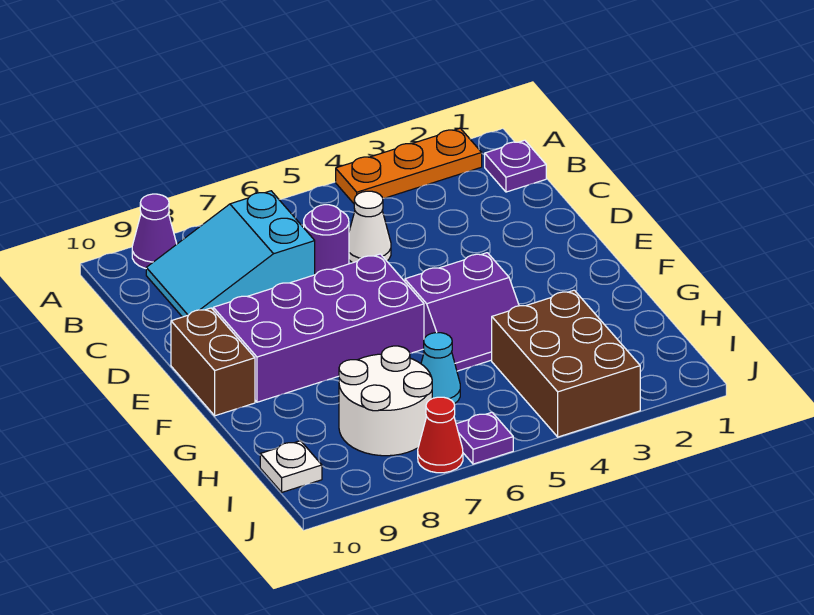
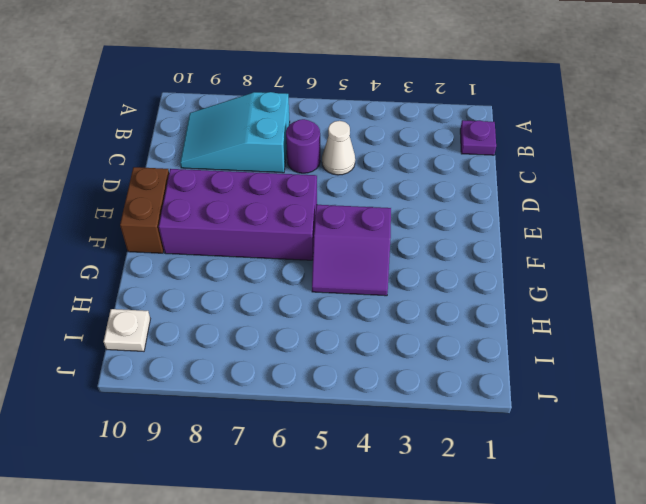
none -> orange plate A2:A4 level 1
none -> purple cone A9 level 1
none -> brown brick H3:J4 level 1

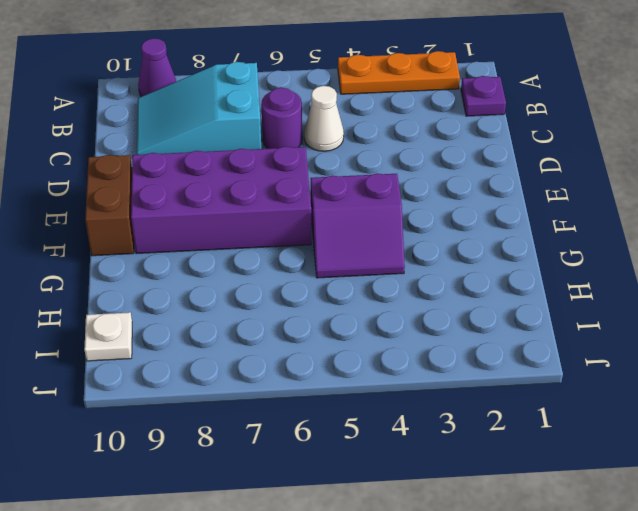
none -> brown brick H3:J4 level 1
none -> cyan cone H6 level 1
none -> white round brick H7:I8 level 1

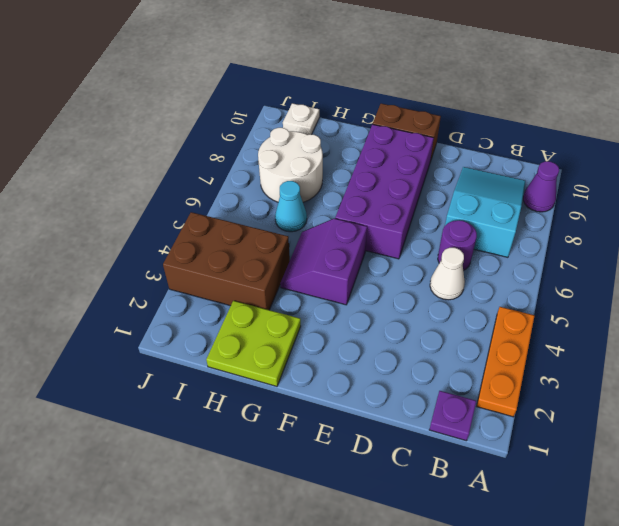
lime plate G1:H2 level 1 -> none
none -> purple plate J6 level 1
none -> red cone J7 level 1

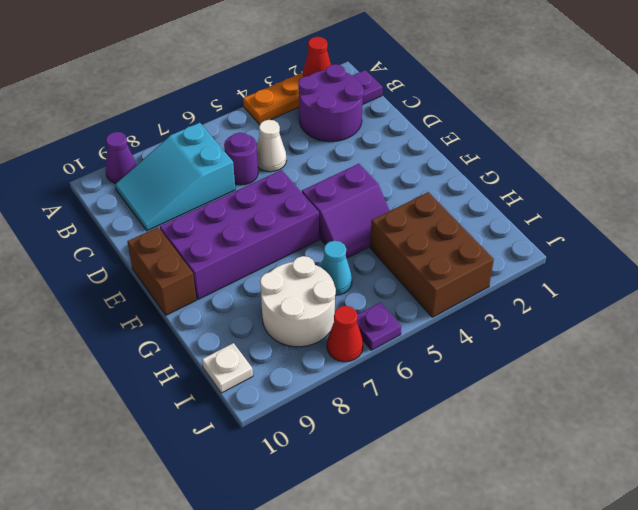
red cone A2 level 2 -> none
purple round brick B2:C3 level 1 -> none

